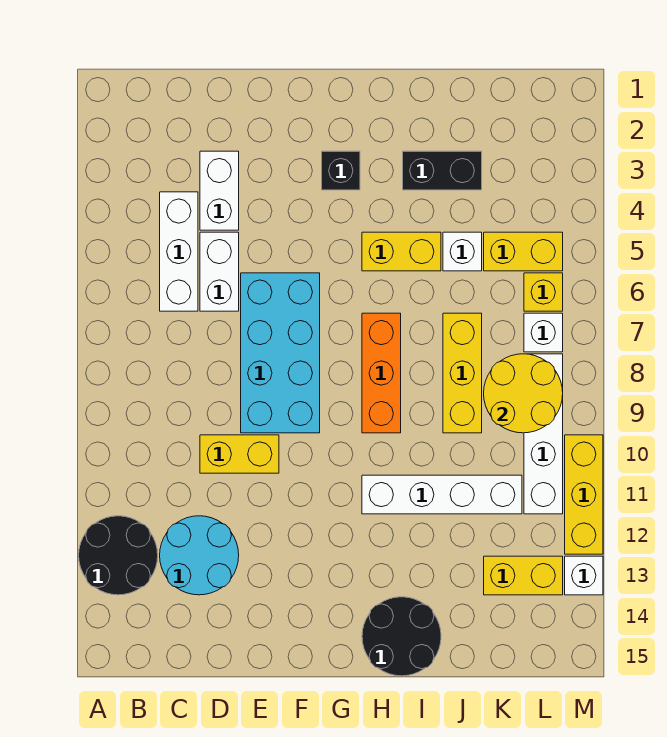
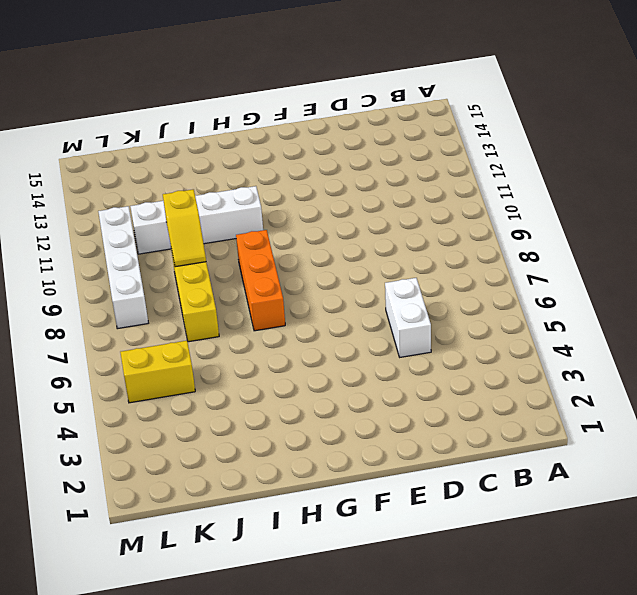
yellow slope J9:J10 level 2 top 10 -> none
none -> black round brick A12:B13 level 1
none -> white brick C4:C6 level 1
none -> cyan round brick C12:D13 level 1

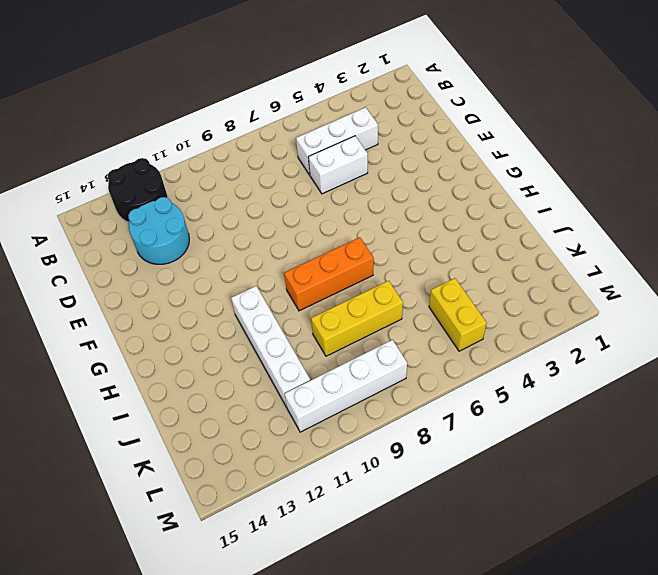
none -> white brick D3:D4 level 1
none -> yellow brick D10:E10 level 1
none -> cyan brick E6:F9 level 1

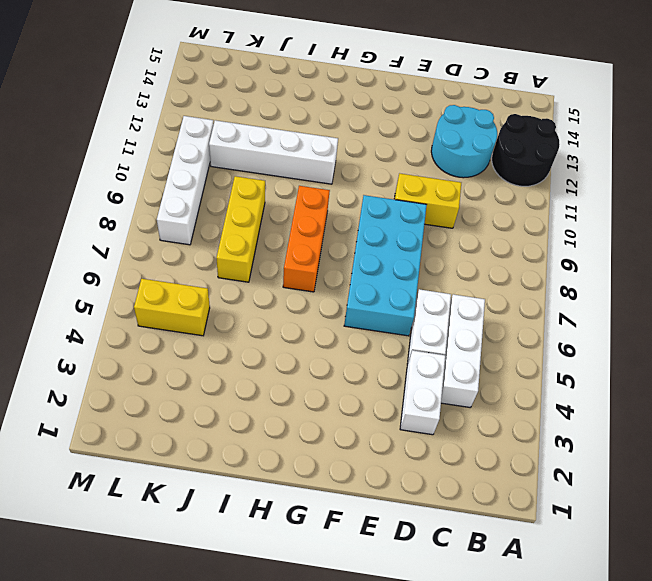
none -> black brick G3 level 1
none -> yellow brick H5:I5 level 1
none -> black round brick H14:I15 level 1

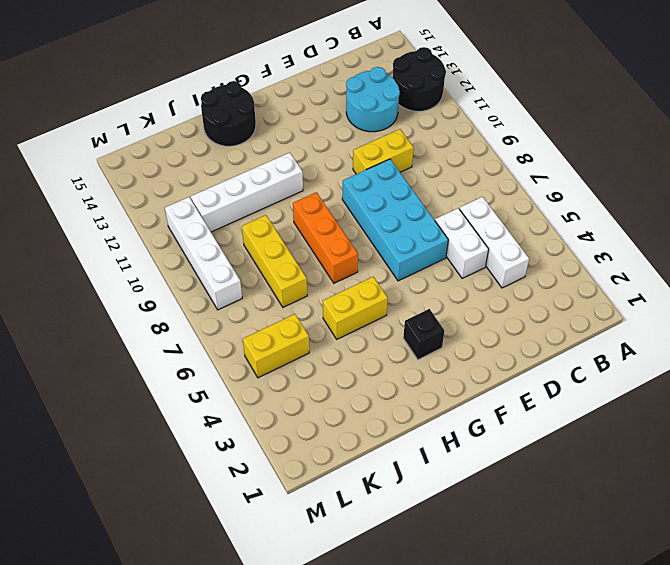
none -> white brick D3:D4 level 1
none -> black brick I3:J3 level 1
none -> white brick J5 level 1

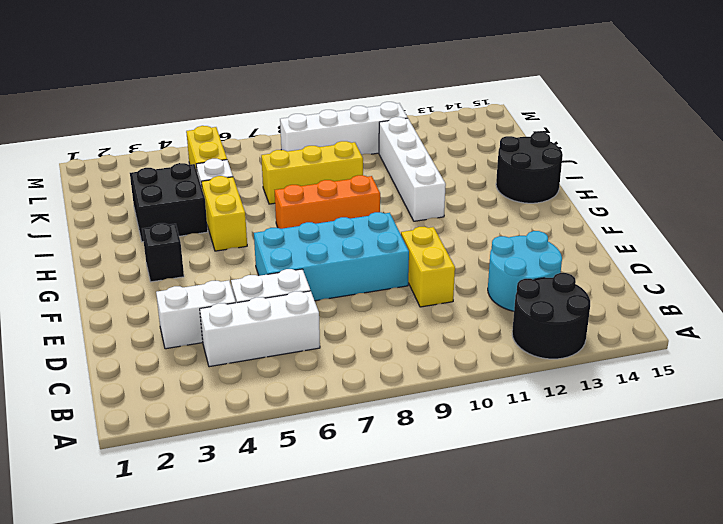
black brick I3:J4 level 1 -> black brick I3:J3 level 1
none -> yellow brick K13:L13 level 1
none -> yellow brick L6 level 1
none -> white brick L7 level 1

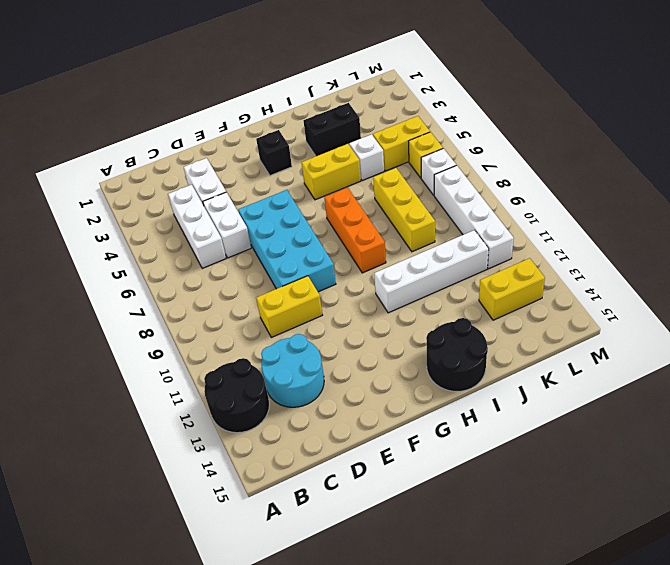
none -> yellow brick M10:M12 level 1
none -> white brick M13 level 1
none -> yellow round brick K8:L9 level 2

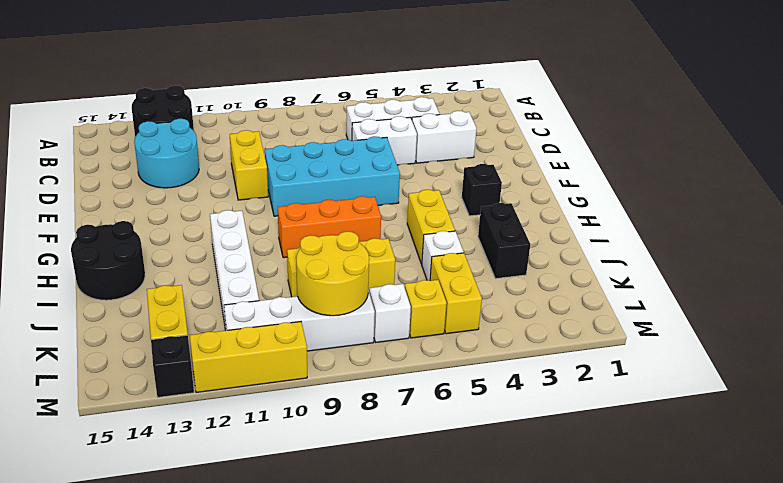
black brick M13 level 1 -> white brick M13 level 1

